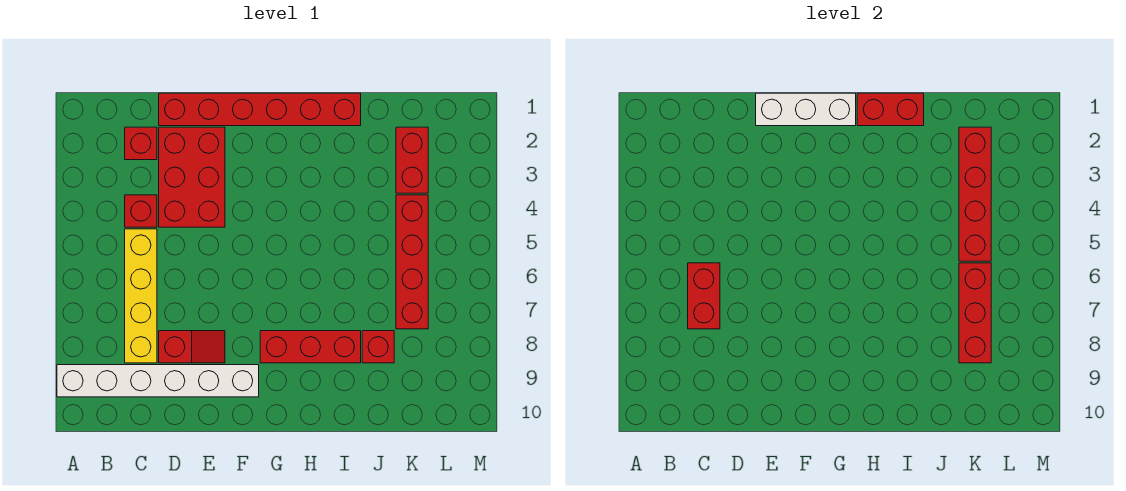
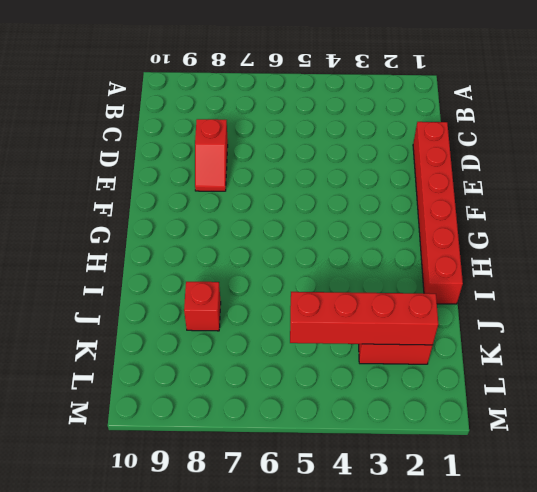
none -> white brick A9:F9 level 1
none -> red brick C2 level 1
none -> red brick C4 level 1

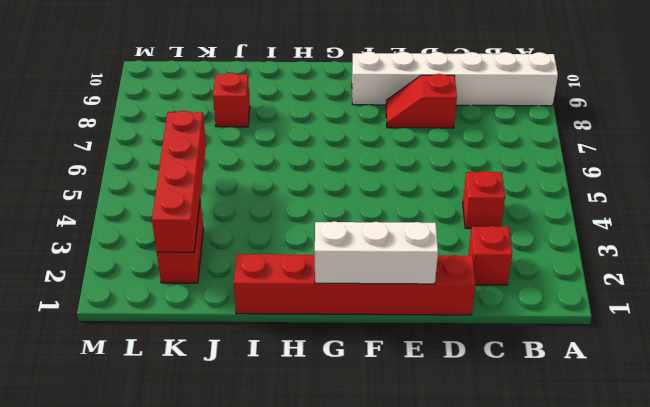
none -> yellow brick C5:C8 level 1
none -> red brick D2:E4 level 1
none -> red brick G8:I8 level 1

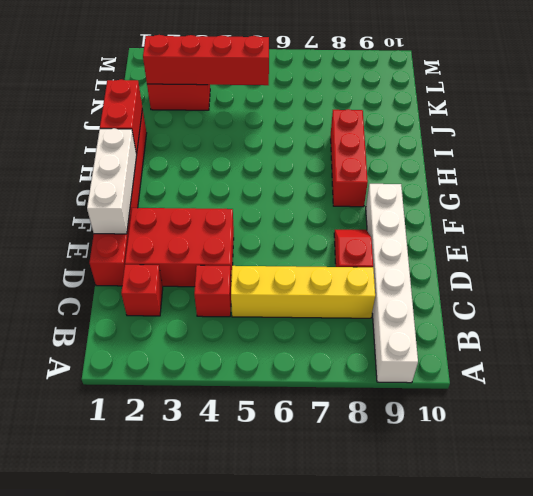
none -> red brick J8 level 1
none -> red brick K4:K7 level 1
none -> red brick C6:C7 level 2

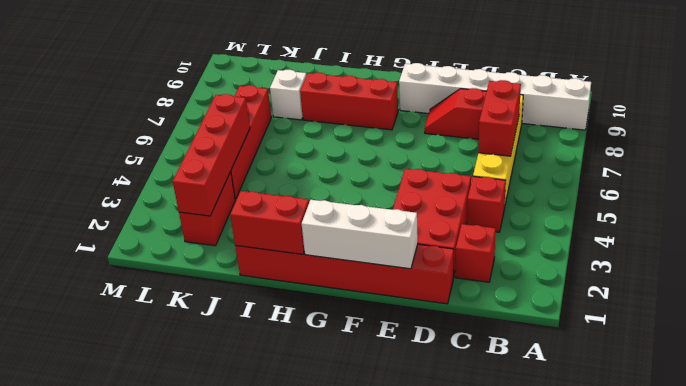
white brick J8 level 1 -> red brick J8 level 1
none -> red brick K6:K8 level 2

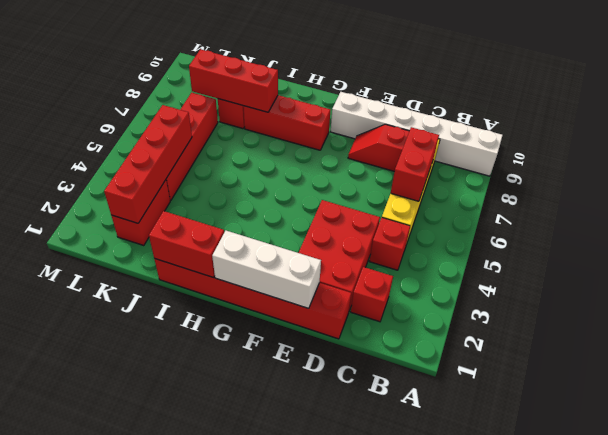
red brick I8:K8 level 2 -> red brick K6:K8 level 2

